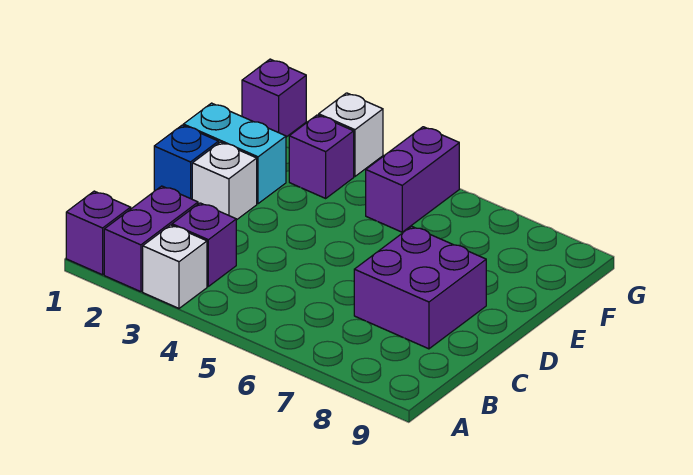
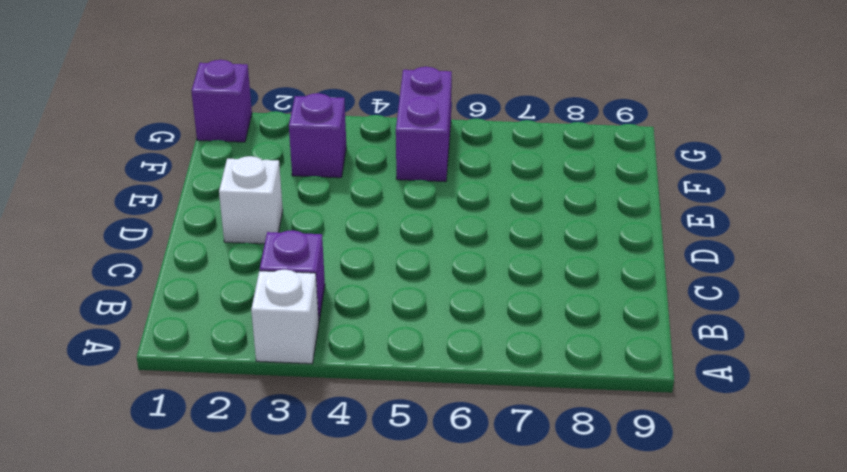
none -> purple brick A1 level 1
none -> purple brick A2:B2 level 1
none -> purple brick C7:D8 level 1

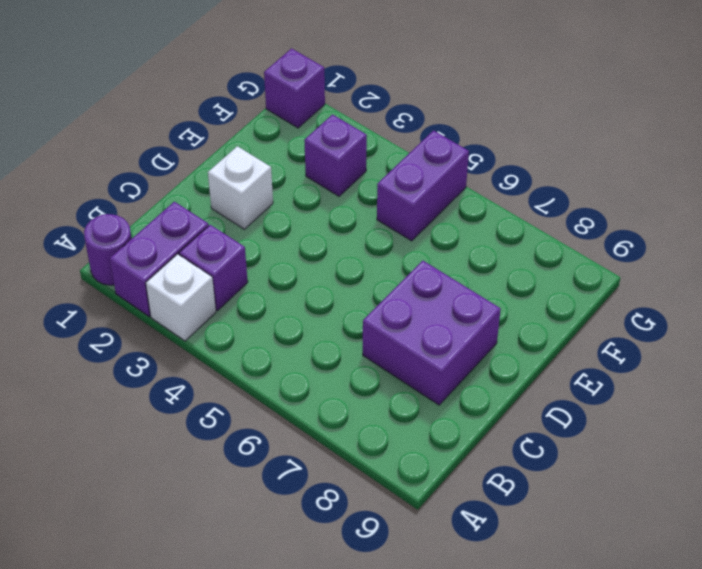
purple round brick A1 level 1 -> purple brick A1 level 1
none -> blue brick D1 level 1
none -> cyan brick E1:E2 level 1
none -> white brick G3 level 1

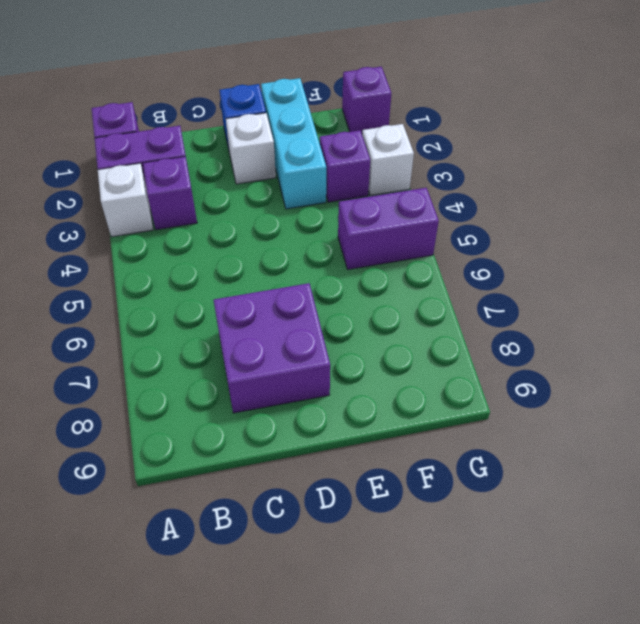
cyan brick E1:E3 level 1 -> cyan brick E1:E2 level 1

